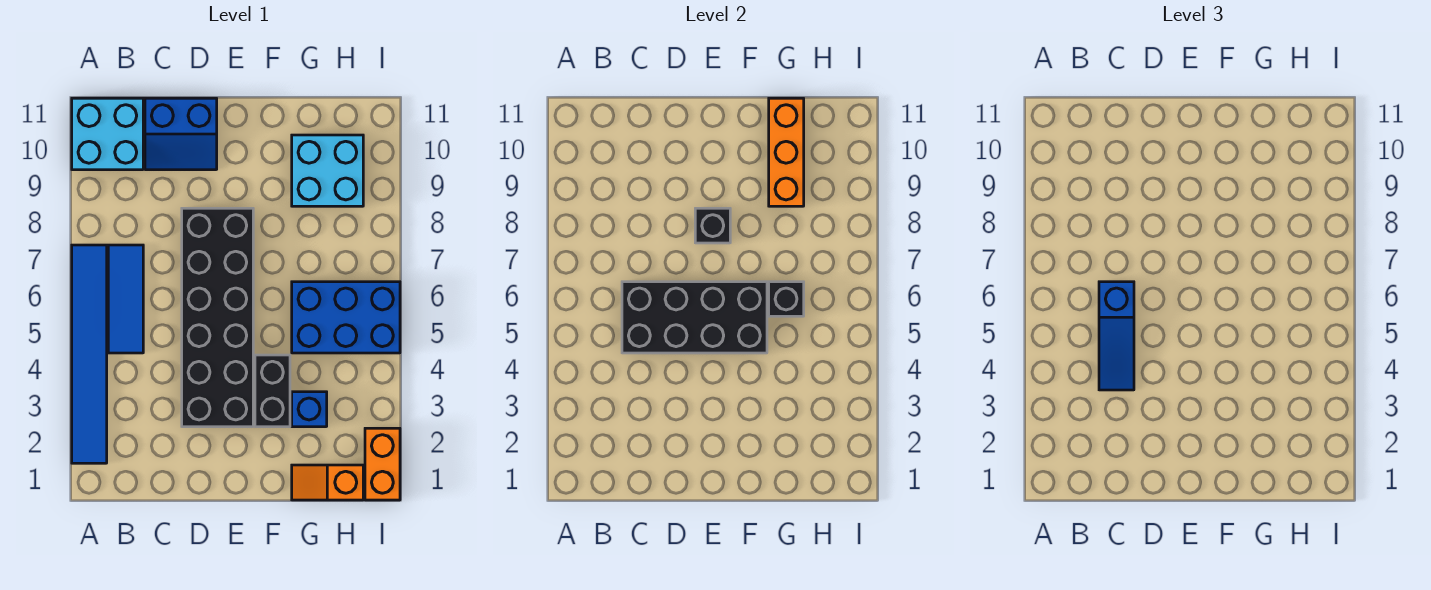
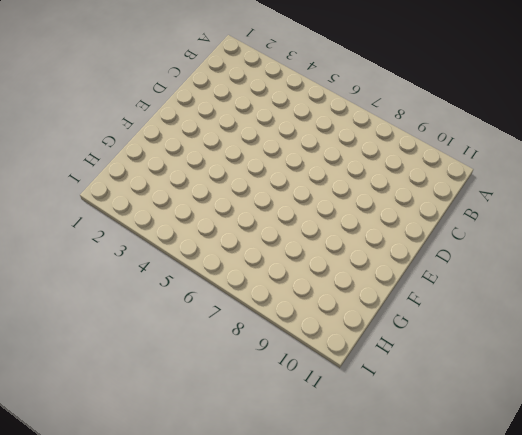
none -> blue tile A2:A7 level 1
none -> cyan brick A10:B11 level 1
none -> blue tile B5:B7 level 1

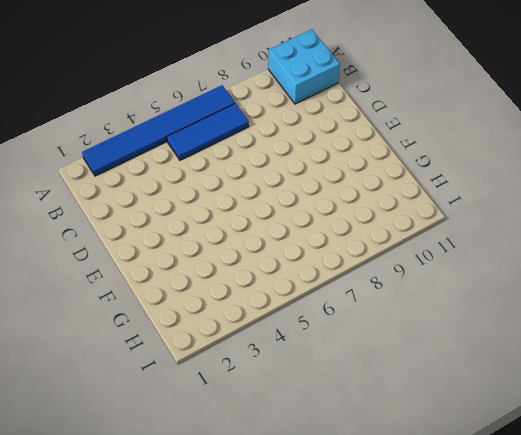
none -> blue slope C10:D11 level 1 top 11
none -> black brick D3:E8 level 1
none -> black brick F3:F4 level 1

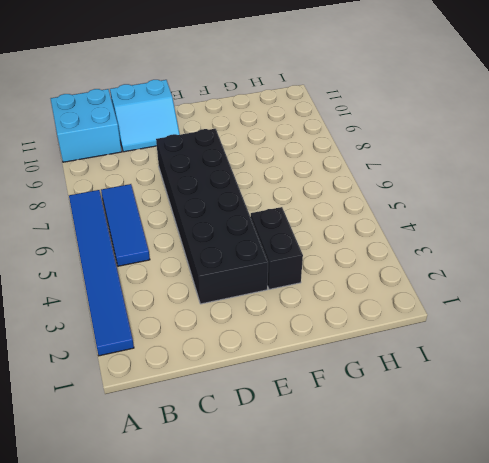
cyan slope C10:D11 level 1 top 11 -> blue slope C10:D11 level 1 top 11
none -> orange slope G1:H1 level 1 top H
none -> blue brick G3 level 1
none -> blue brick G5:I6 level 1

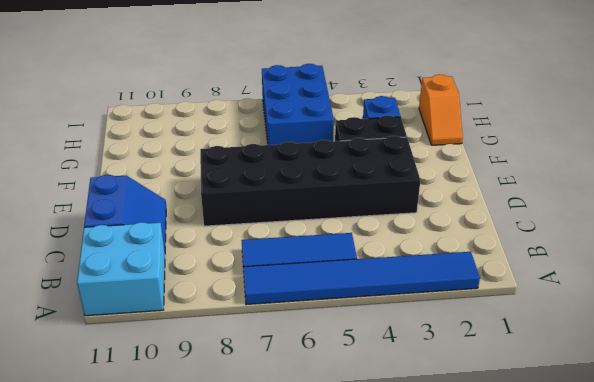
none -> cyan brick G9:H10 level 1
none -> orange brick I1:I2 level 1
none -> black brick C5:F6 level 2

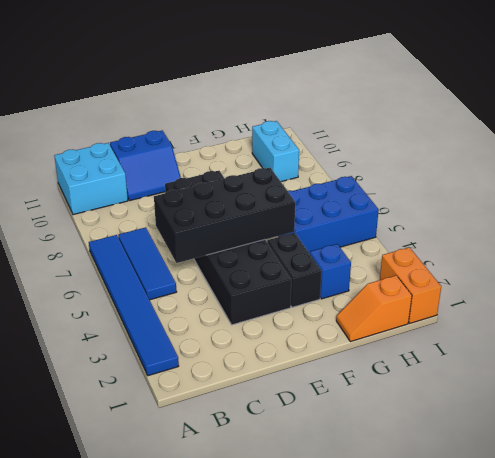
cyan brick H9:H10 level 1 -> cyan brick G9:H10 level 1
none -> black brick E8 level 2
none -> black brick G6 level 2
none -> orange brick G9:G11 level 2

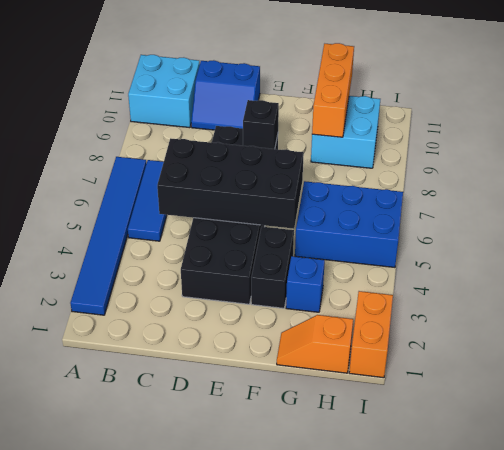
none -> black brick G6 level 2
none -> blue slope C4:C6 level 3 top 6

